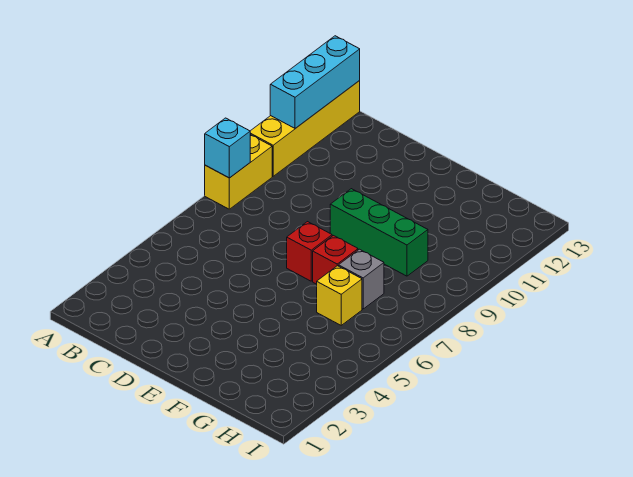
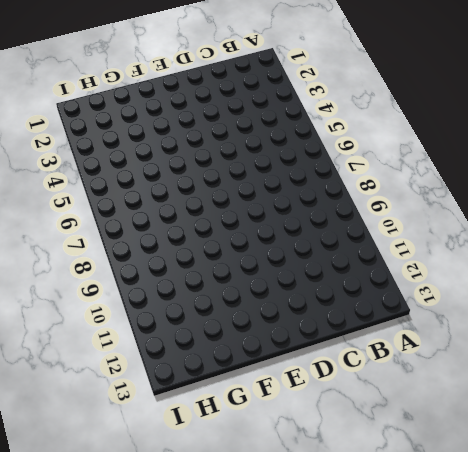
none -> yellow brick A8:A9 level 1
none -> yellow brick A10:A13 level 1

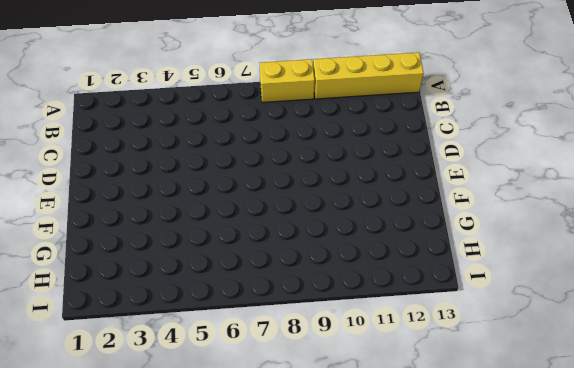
none -> red brick E7 level 1
none -> green brick E9:G9 level 1

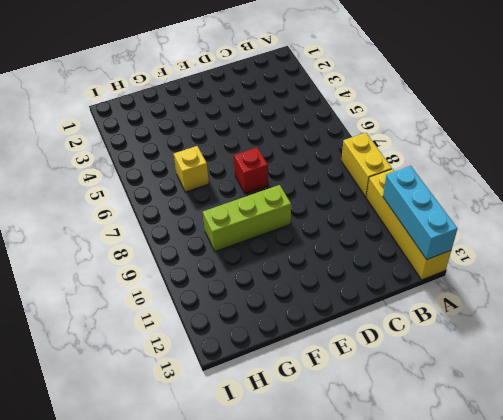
lime brick E9:G9 level 1 -> green brick E9:G9 level 1
none -> red brick F7 level 1
none -> grey brick G7 level 1

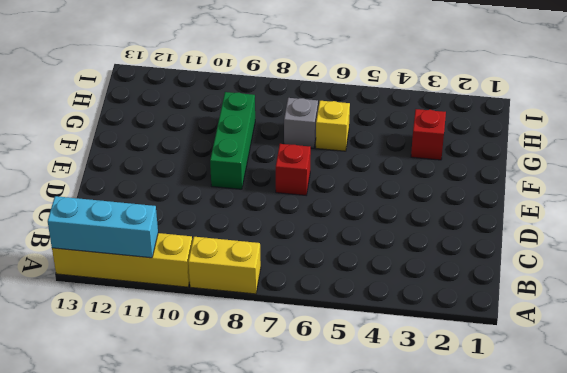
red brick G3 level 1 -> red brick F7 level 1
none -> cyan brick A8 level 2

